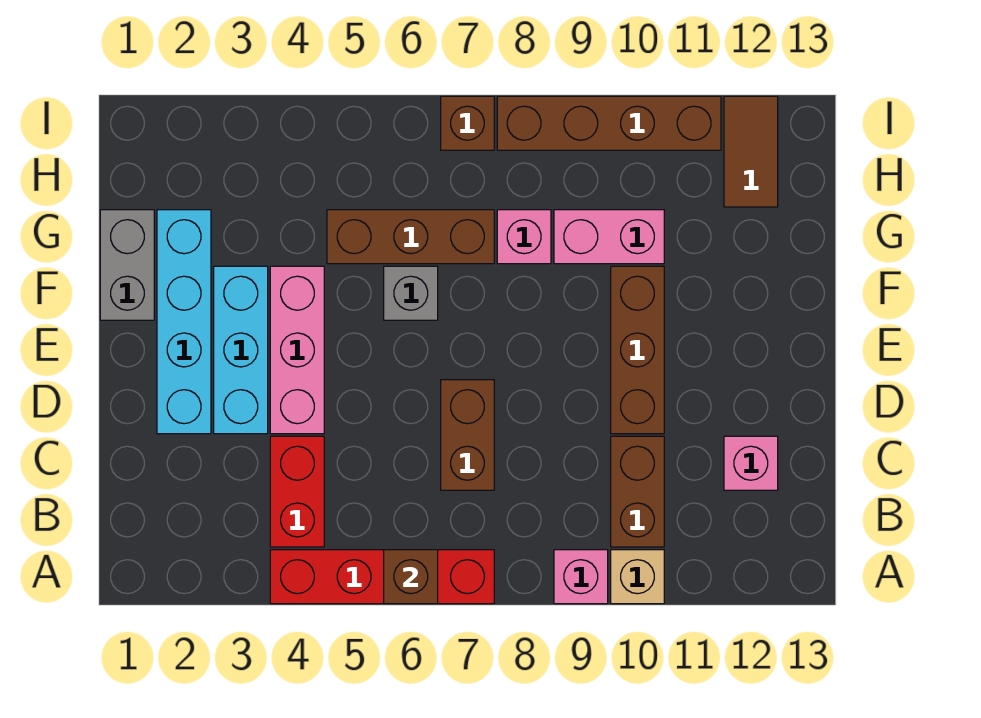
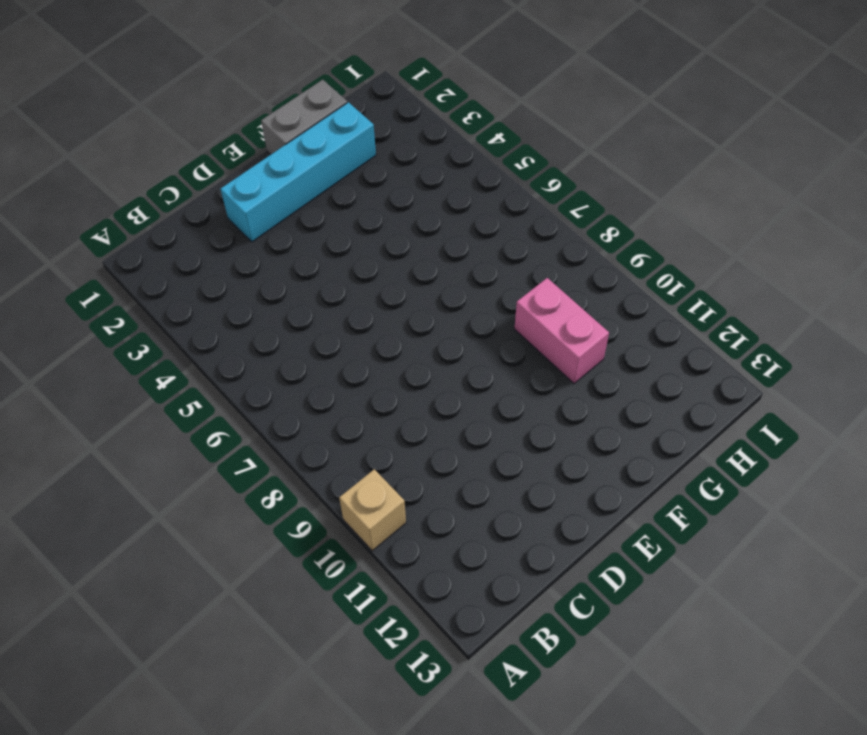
none -> red brick A4:A7 level 1
none -> pink brick A9 level 1
none -> red brick B4:C4 level 1

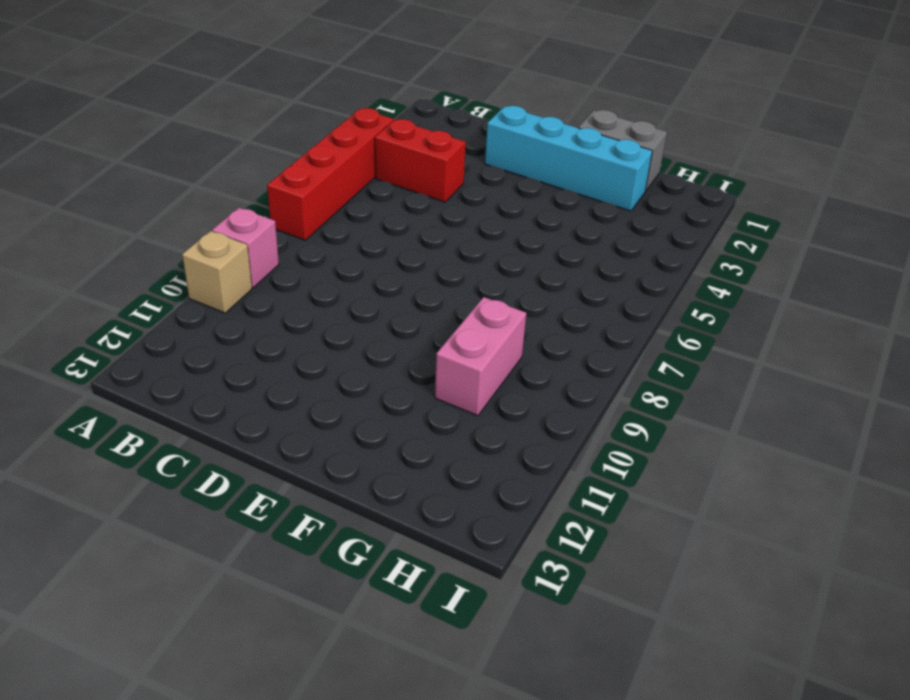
none -> brown brick B10:C10 level 1
none -> brown brick C7:D7 level 1
none -> pink brick C12 level 1

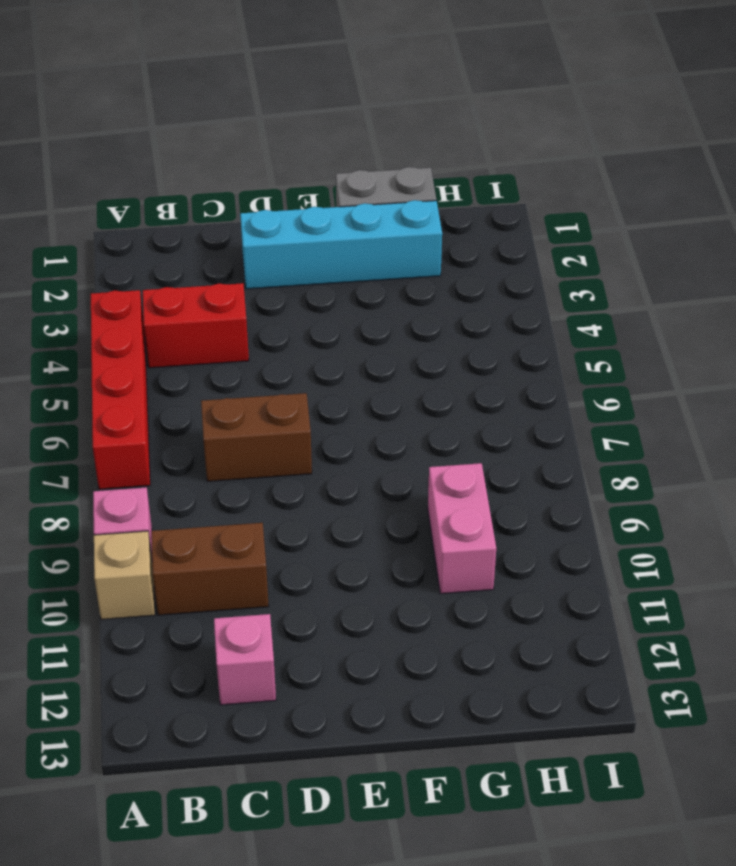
none -> cyan brick D3:F3 level 1
none -> pink brick D4:F4 level 1
none -> brown brick D10:F10 level 1

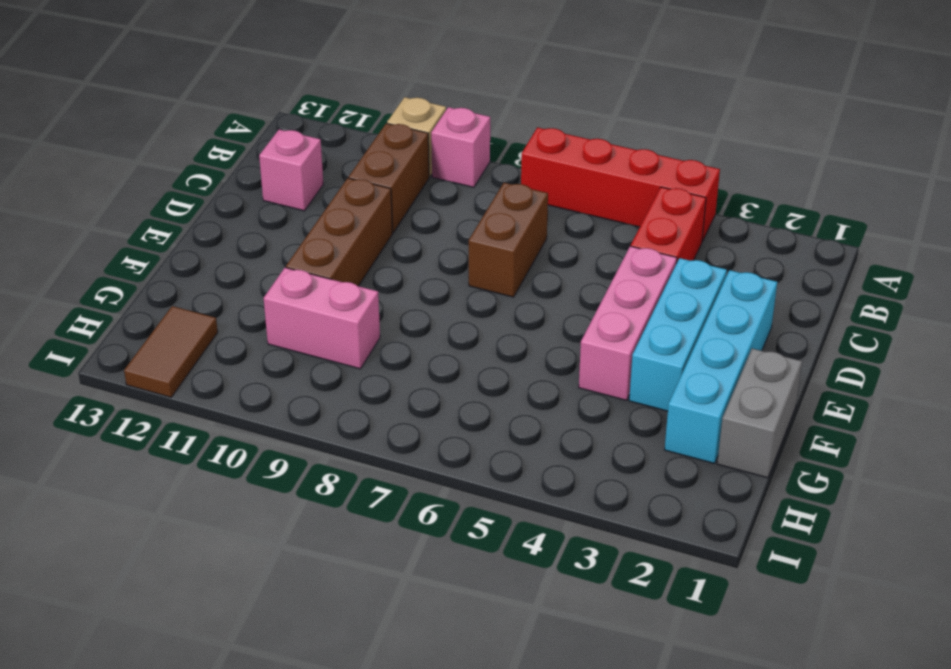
none -> grey brick F6 level 1
none -> brown brick G5:G7 level 1
none -> pink brick G8 level 1

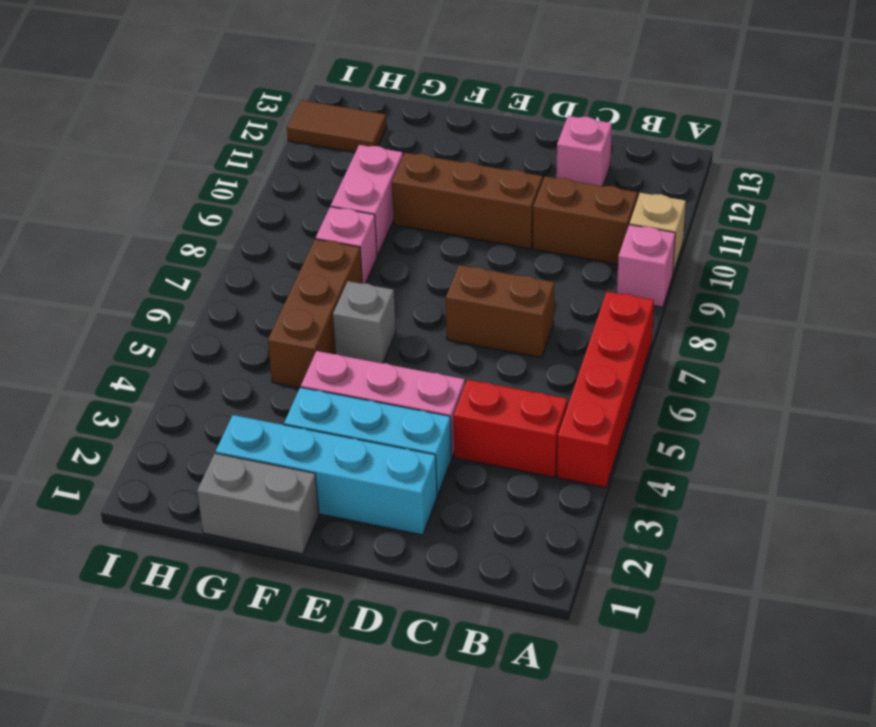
none -> brown brick I7 level 1
none -> brown brick I8:I11 level 1
none -> brown brick A6 level 2

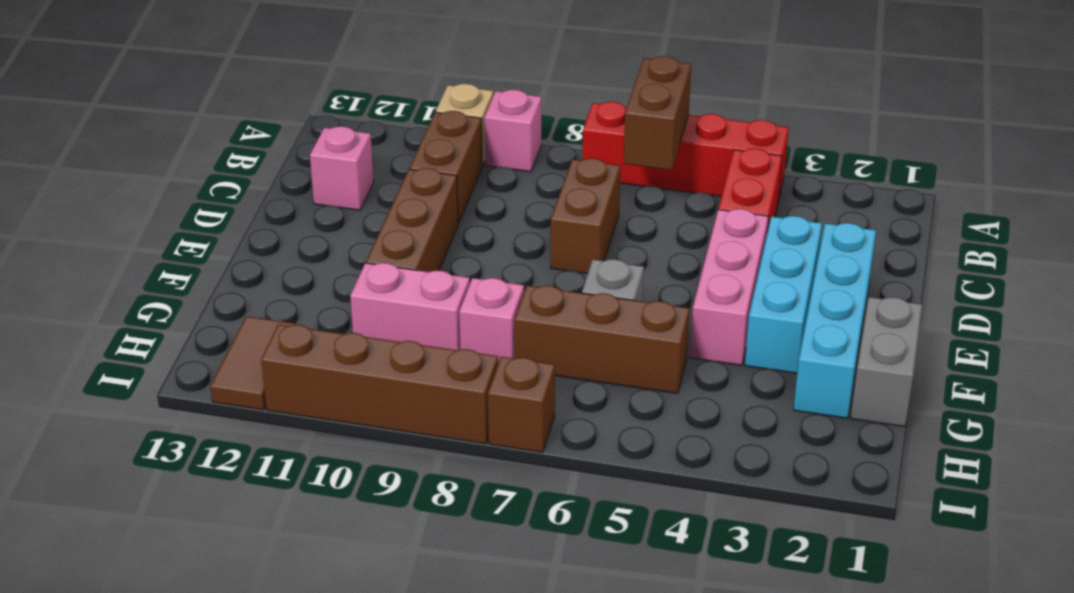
brown brick A6:B6 level 2 -> brown brick A6 level 2

